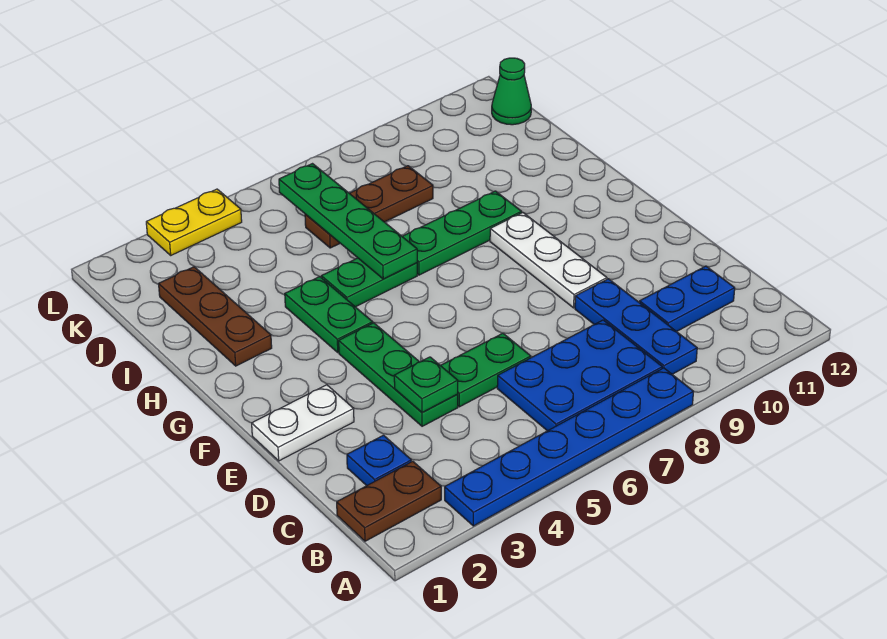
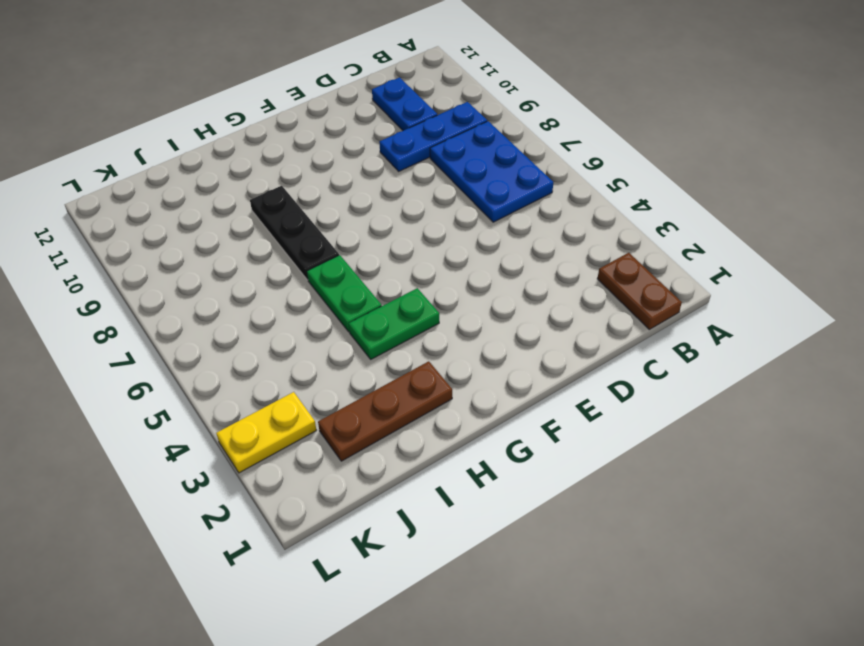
black plate H7:H9 level 1 -> green plate H7:H9 level 1
yellow plate K3:L3 level 1 -> yellow plate L3:L4 level 1
none -> blue plate A3:A8 level 1
none -> blue plate C2 level 1
none -> green plate D4:F4 level 1

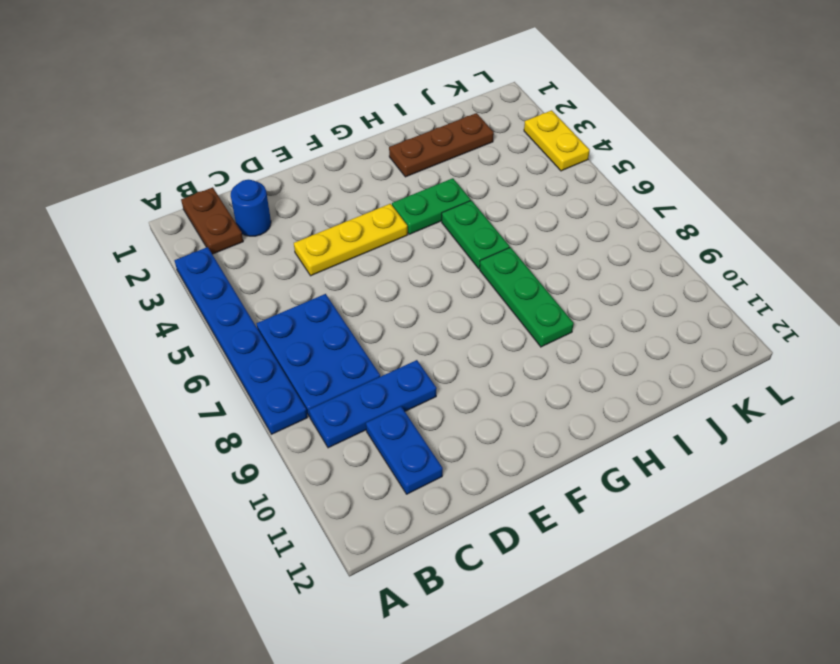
blue round brick C2 level 1 -> blue plate C2 level 1
yellow plate D4:F4 level 1 -> green plate D4:F4 level 1
none -> green plate D5:D6 level 1
none -> white plate E1:E2 level 1
none -> white plate E9:G9 level 1

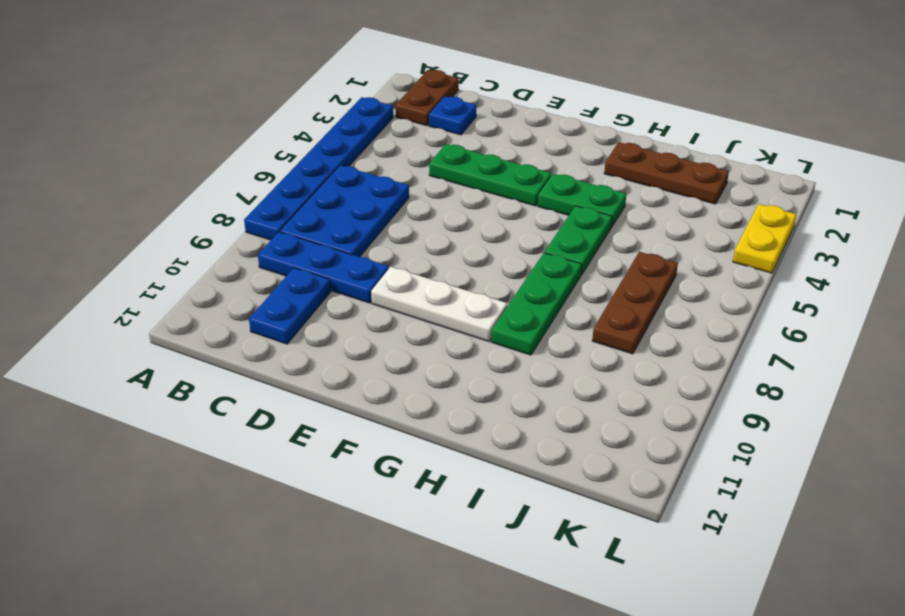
none -> green plate D5:D6 level 1
none -> white plate E1:E2 level 1
none -> green cone K12 level 1

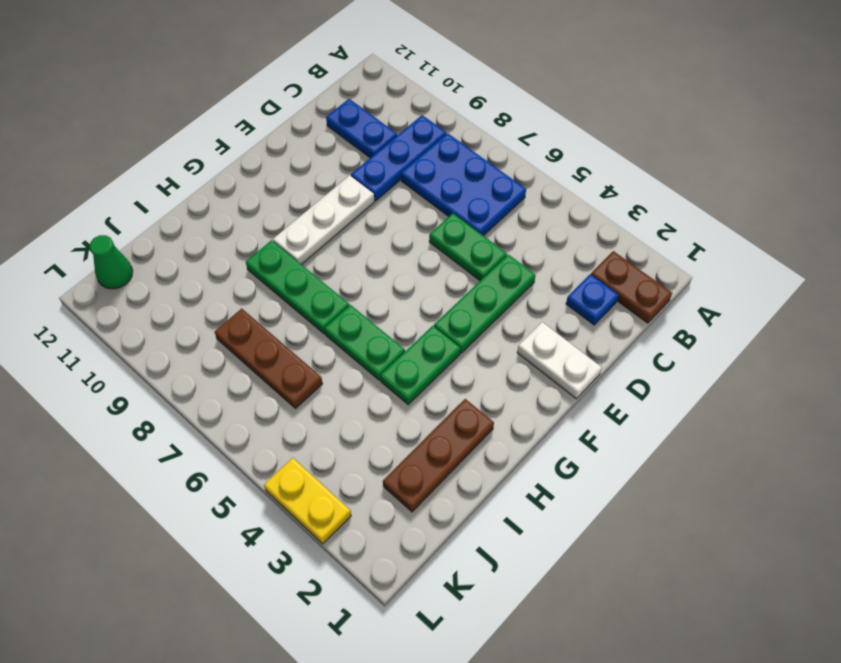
none -> blue plate A3:A8 level 1
none -> green plate D4 level 2
none -> green plate H6:K6 level 2

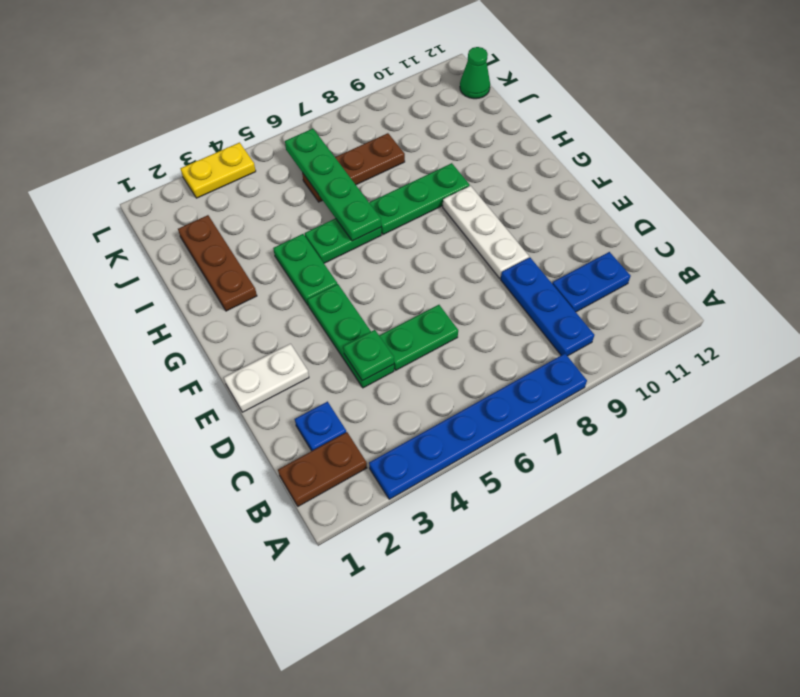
none -> blue plate B6:C8 level 1

